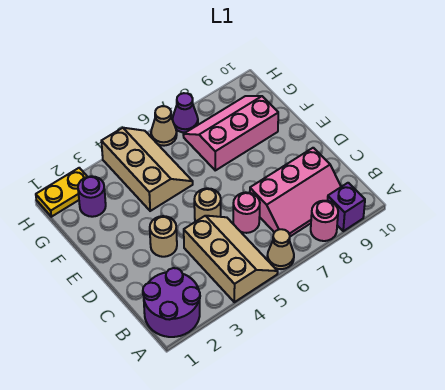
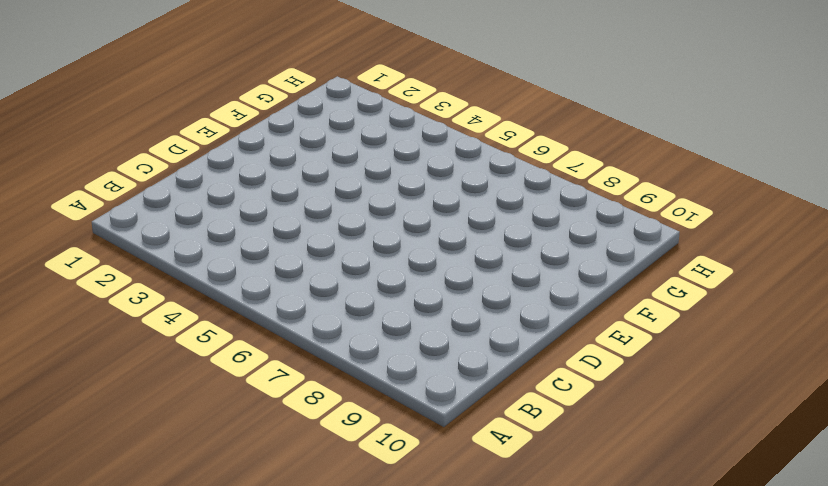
none -> purple round brick A1:B2 level 1
none -> tan slope A4:C5 level 1 top 4
none -> tan cone A6 level 1

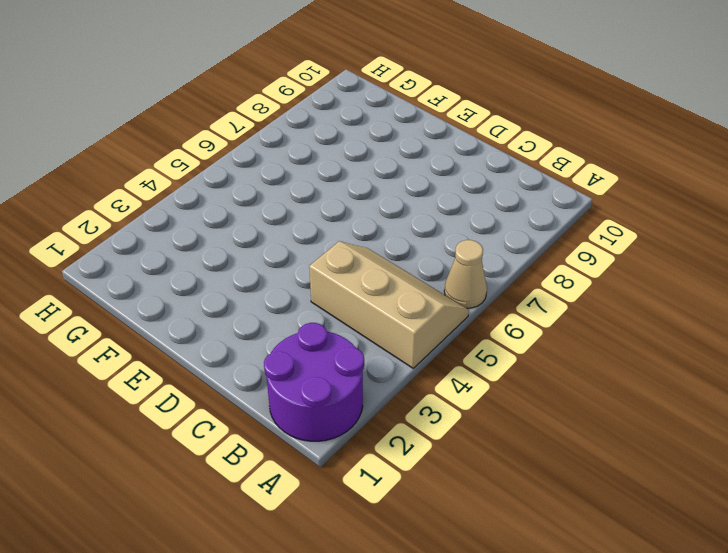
none -> pink round brick A8 level 1
none -> purple brick A9 level 1
none -> pink slope B7:C9 level 1 top C

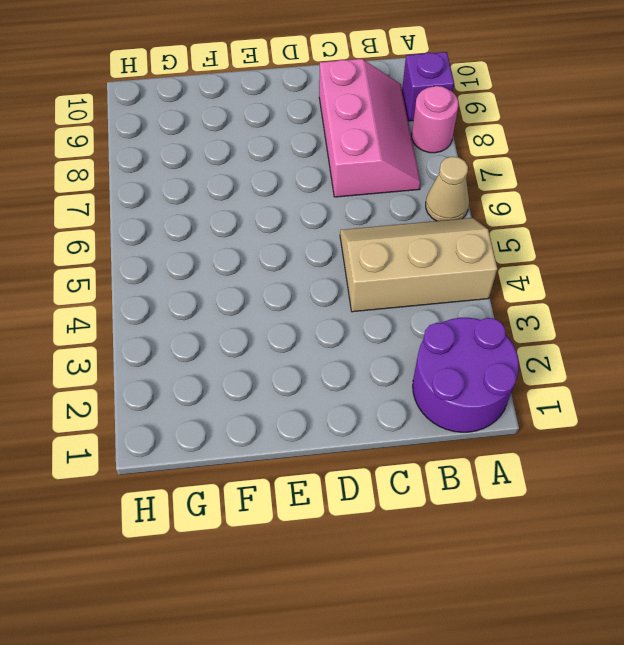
none -> pink round brick C6 level 1
none -> tan round brick D3 level 1
none -> tan round brick D5 level 1

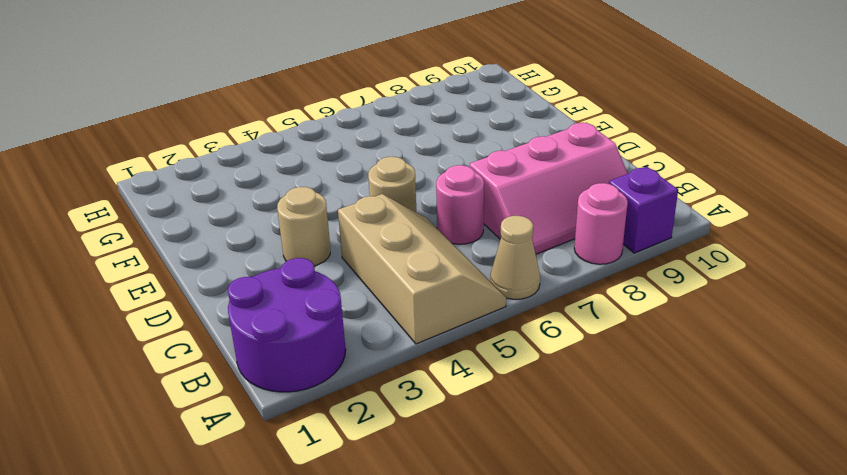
none -> tan slope F4:H5 level 1 top 4
none -> pink slope F7:G9 level 1 top F
none -> purple round brick G2 level 1

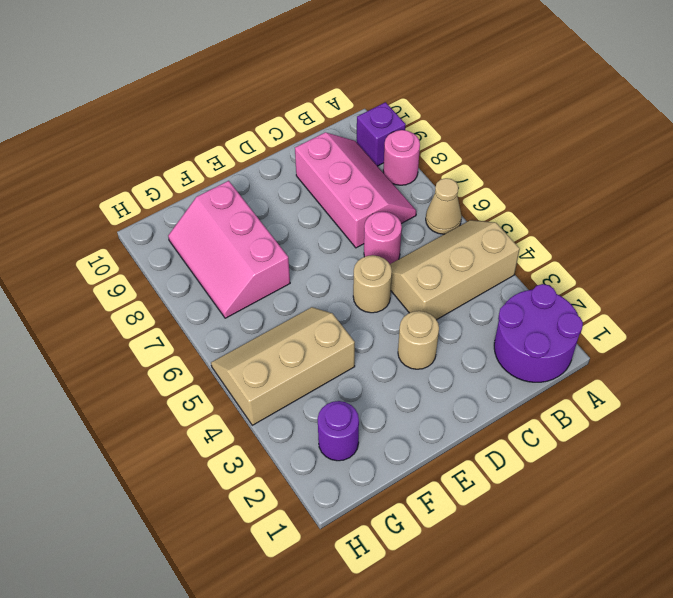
none -> yellow plate H1:H2 level 1
none -> tan cone H6 level 1
none -> purple cone H7 level 1

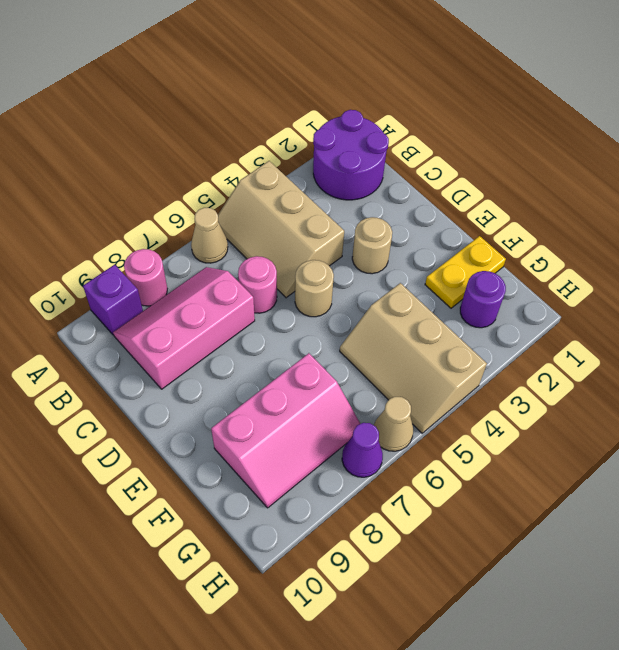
yellow plate F1:F2 level 1 -> yellow plate H1:H2 level 1

